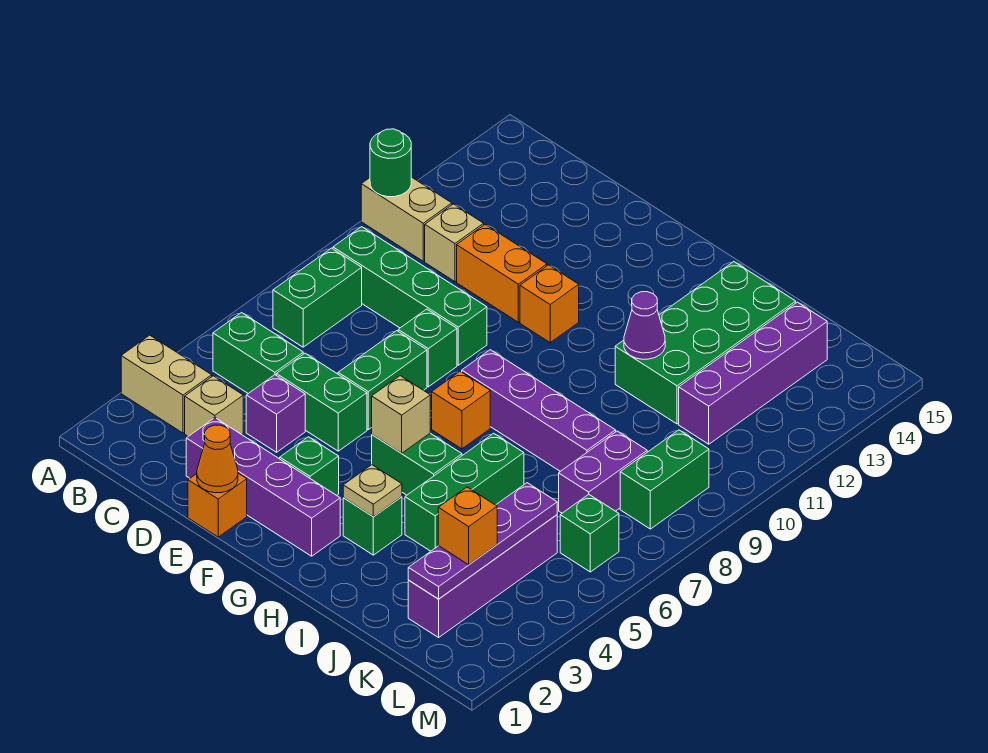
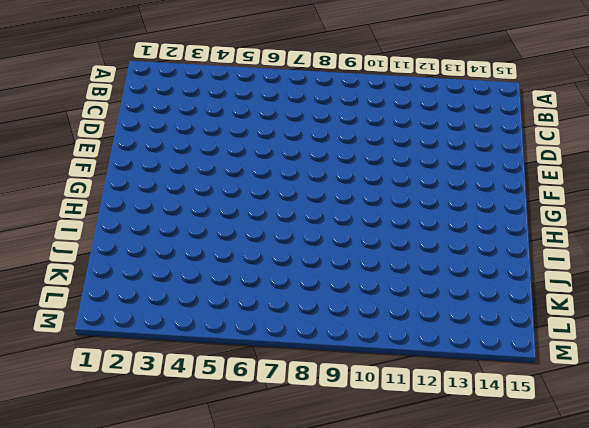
none -> tan brick A3:B3 level 1
none -> tan brick A11:B11 level 1
none -> green brick B5:C5 level 1
none -> green brick B7:B8 level 1

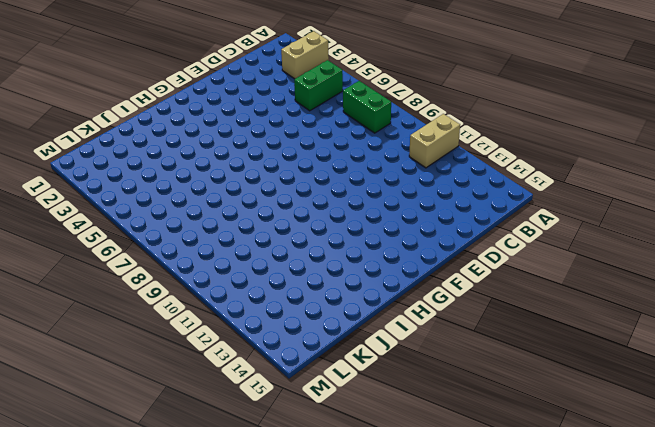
none -> green brick B9:E9 level 1
none -> tan brick C3 level 1
none -> tan brick C11 level 1
none -> purple brick D2:G2 level 1

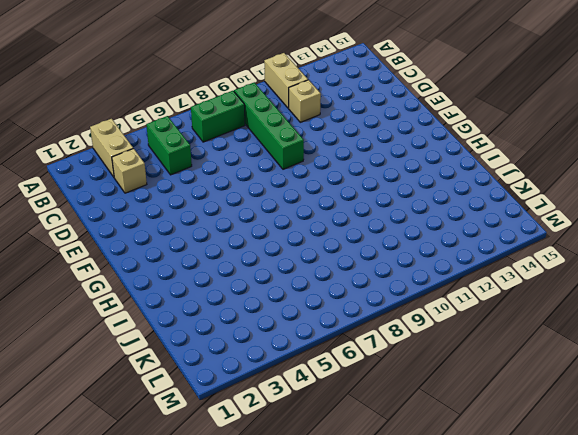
none -> purple brick D2:G2 level 1
none -> purple brick D4 level 1
none -> green brick D5:E5 level 1
none -> orange brick D11:E11 level 1

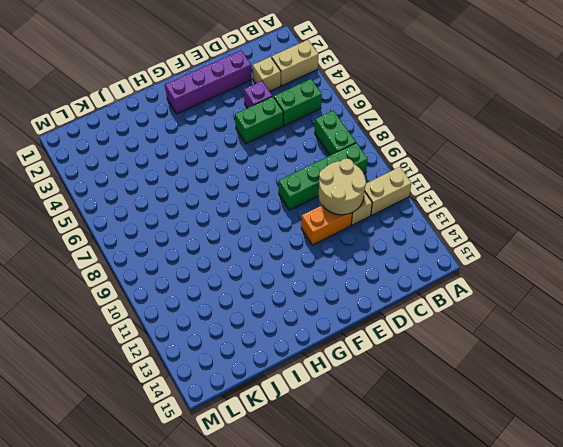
tan round brick C10:D11 level 2 -> none
none -> orange brick E1 level 1
none -> green brick E6:E7 level 1
none -> green brick E8 level 1
none -> green brick F3 level 1

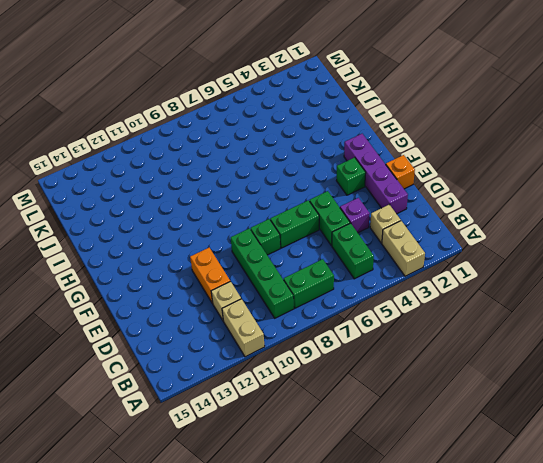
none -> orange brick F11 level 1
none -> green brick G5:H5 level 1
none -> orange brick G7 level 1
none -> purple brick G8:J8 level 1

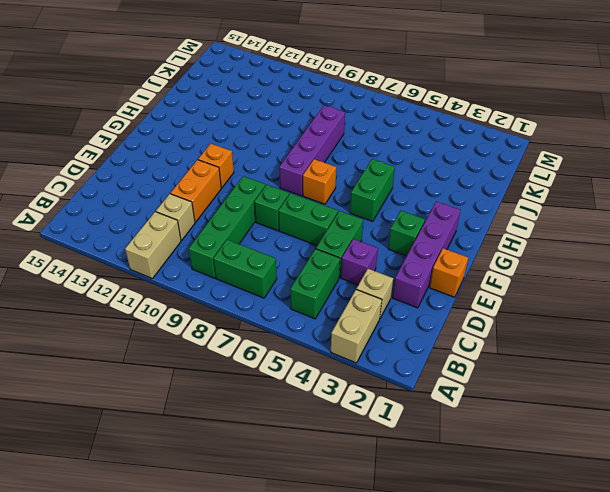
none -> green brick H3 level 1
none -> green brick I4:I6 level 1
none -> green brick I11:J14 level 1
none -> purple brick K2:K5 level 1

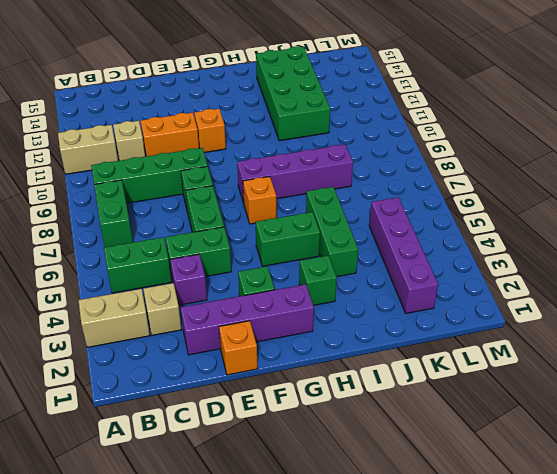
none -> purple brick K7:K8 level 1
none -> purple brick K11:K14 level 1
none -> green brick L6 level 1
none -> green brick L8:L9 level 1

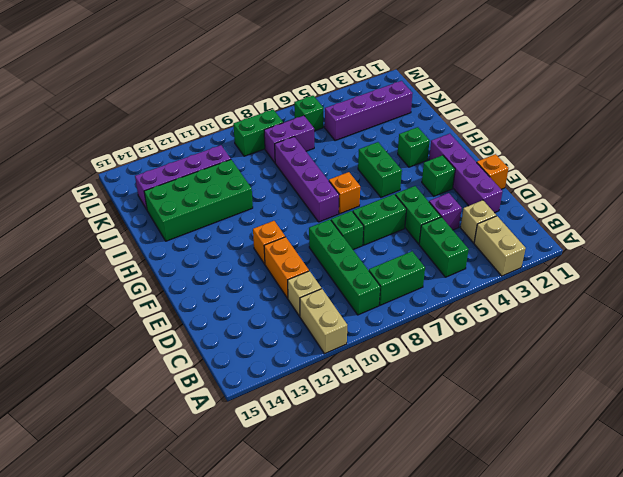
none -> green brick I4:I6 level 1
none -> green round brick A11 level 2
none -> orange cone E1 level 2
none -> tan brick G5 level 2

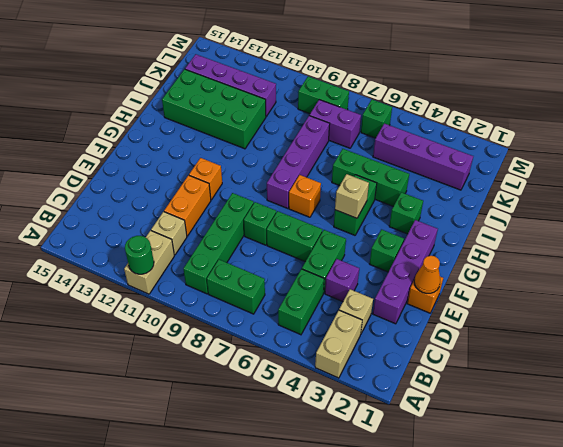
none -> tan plate H3 level 2
none -> purple cone I11 level 2
none -> purple plate K2:K5 level 2
none -> orange brick K3 level 3

